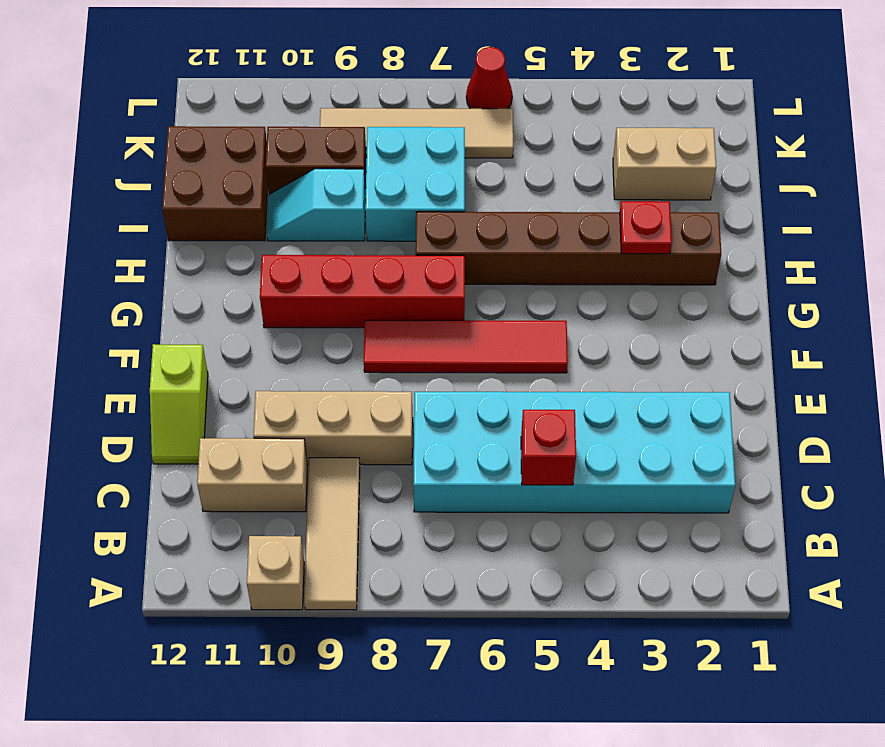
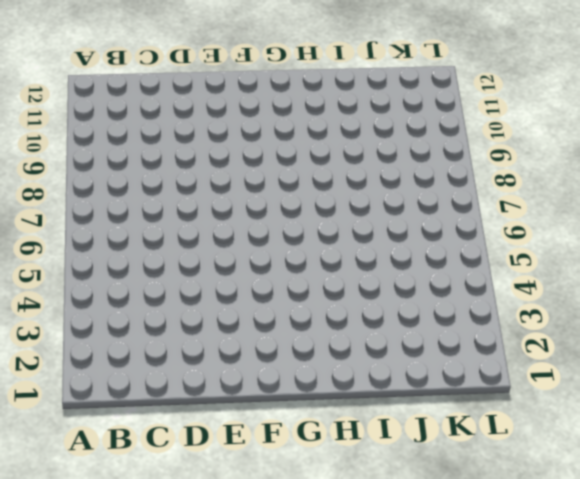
none -> tan tile A9:C9 level 1
none -> tan brick A10 level 1
none -> cyan brick C2:D7 level 1

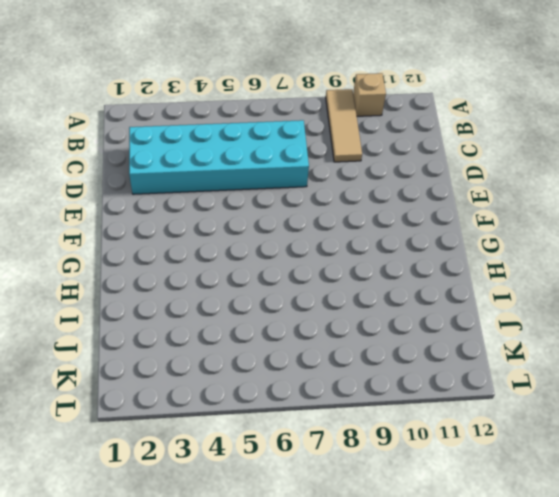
none -> tan brick C10:C11 level 1
none -> tan brick D8:D10 level 1
none -> lime slope D12:E12 level 1 top E

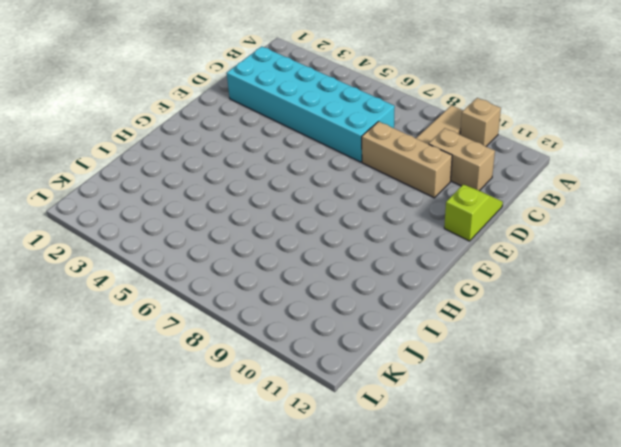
none -> red tile F5:F8 level 1
none -> red brick G7:G10 level 1
none -> brown brick H2:H7 level 1

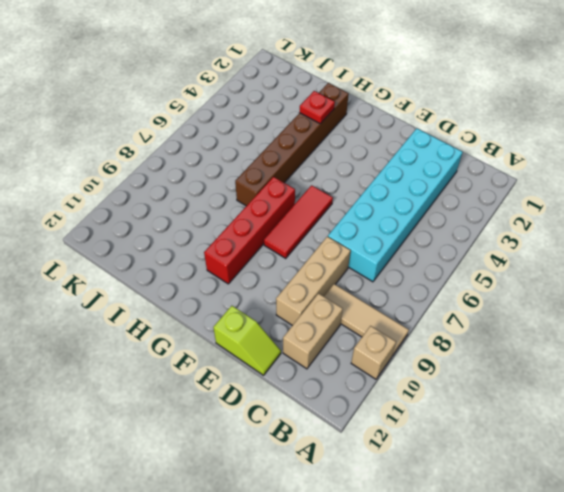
red tile F6:F8 level 1 -> red tile F5:F8 level 1
none -> cyan brick I7:J8 level 1
none -> cyan slope I9:I10 level 1 top 9
none -> brown brick I11:J12 level 1

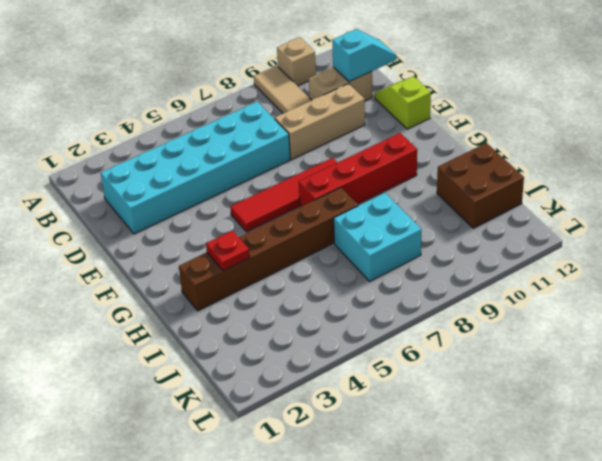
cyan slope C11:C12 level 2 top 11 -> cyan slope I9:I10 level 1 top 9
none -> tan brick J2:J3 level 1
none -> brown brick J9:J10 level 1
none -> tan tile K6:K9 level 1

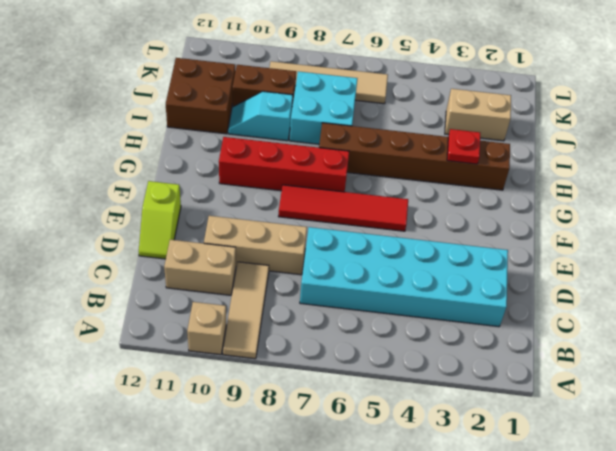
none -> red cone L6 level 1
none -> red brick C5 level 2

